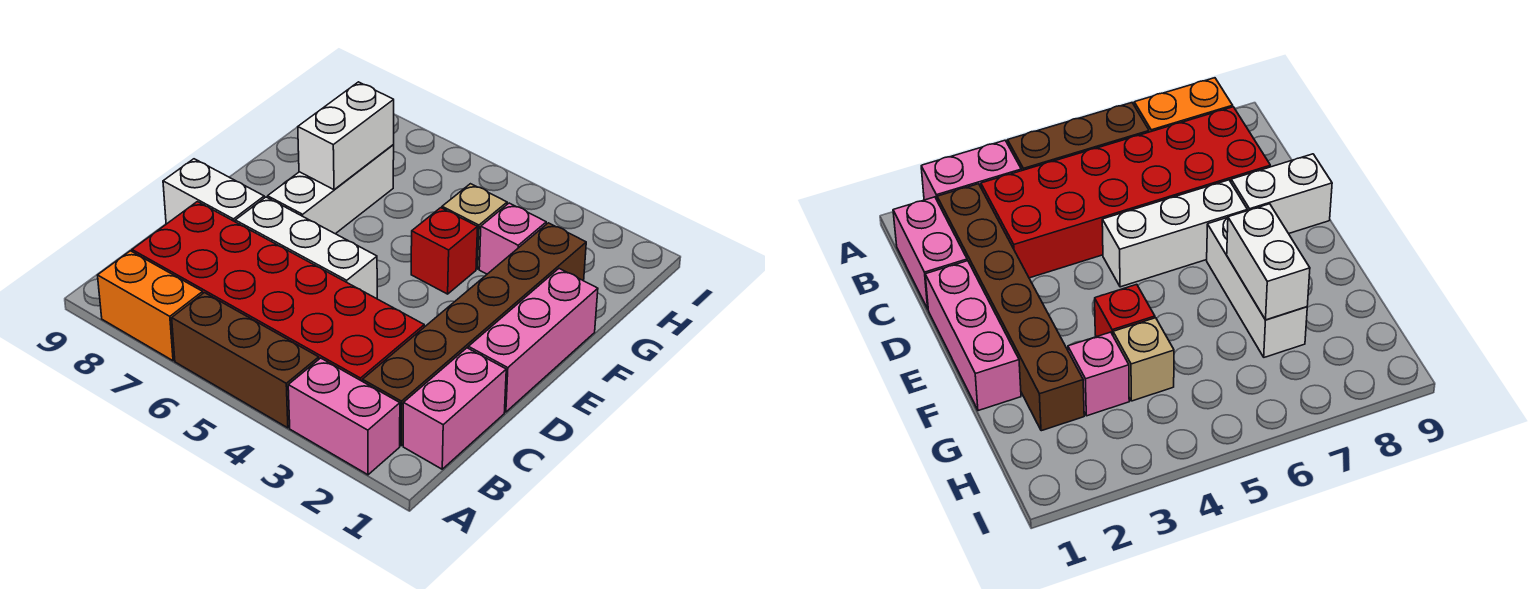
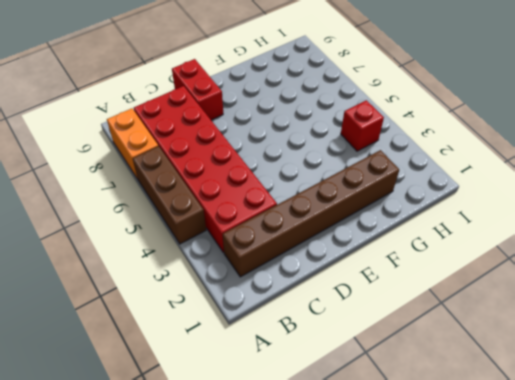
red brick D8:D9 level 1 -> white brick D8:D9 level 1
red brick H4 level 1 -> red brick F4 level 1
none -> pink brick A2:A3 level 1
none -> pink brick B1:C1 level 1
none -> pink brick D1:F1 level 1

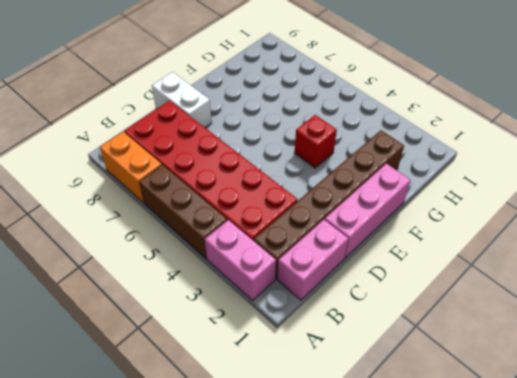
none -> white brick D5:D7 level 1
none -> white brick E7:G7 level 1
none -> pink brick G3 level 1

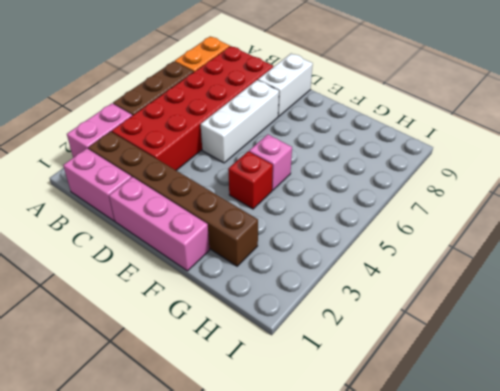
pink brick F5 level 1 -> pink brick G3 level 1
none -> white brick E7:G7 level 1
none -> tan brick G4 level 1
none -> white brick F7:G7 level 2

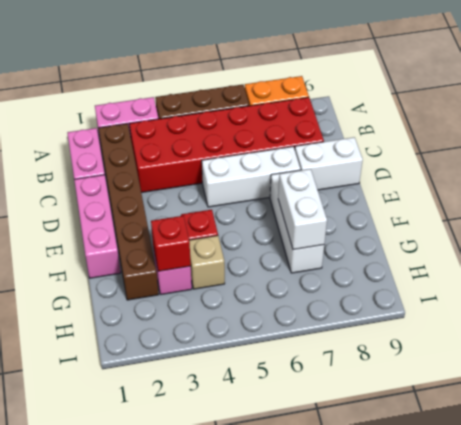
red brick G3 level 2 -> none

